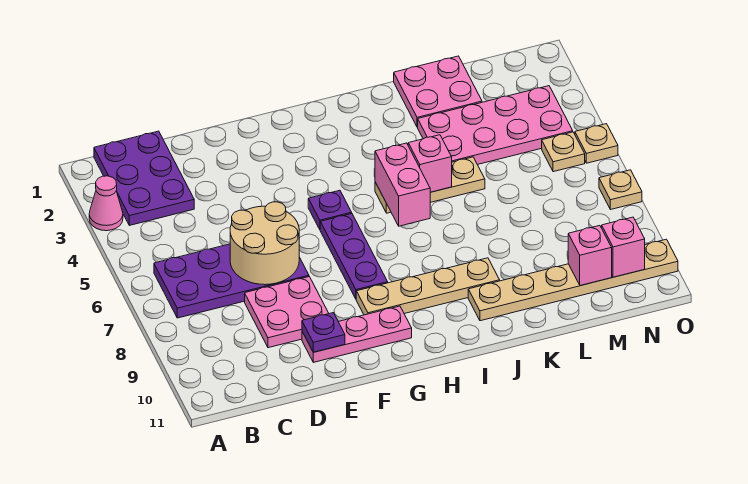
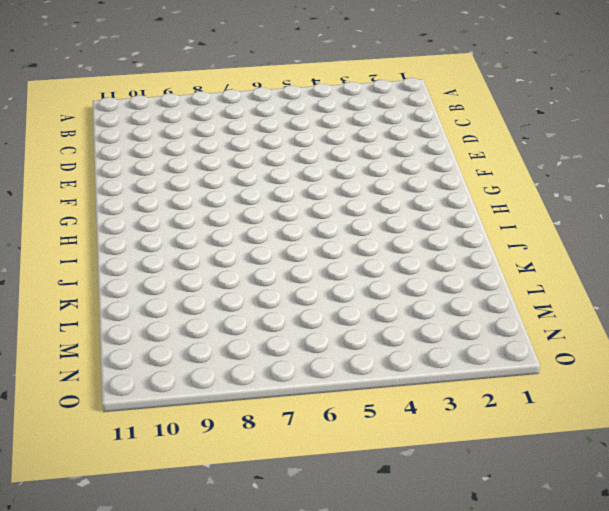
none -> pink cone A3 level 1
none -> purple plate B1:C3 level 1
none -> purple plate B6:E7 level 1

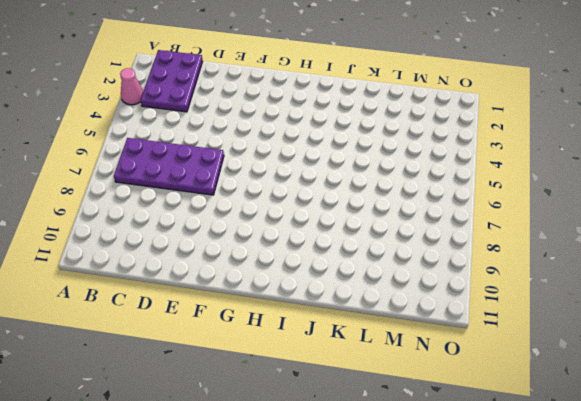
none -> pink plate D8:E9 level 1
none -> pink plate E10:G10 level 1
none -> purple plate G5 level 1

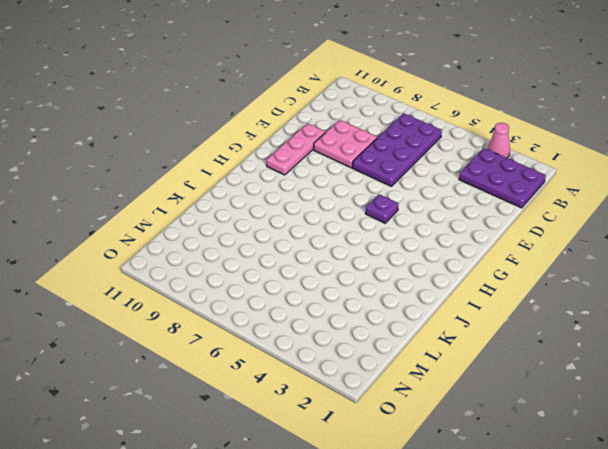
none -> purple plate G6:G8 level 1
none -> tan plate G9:J9 level 1
none -> tan plate I5:K5 level 1

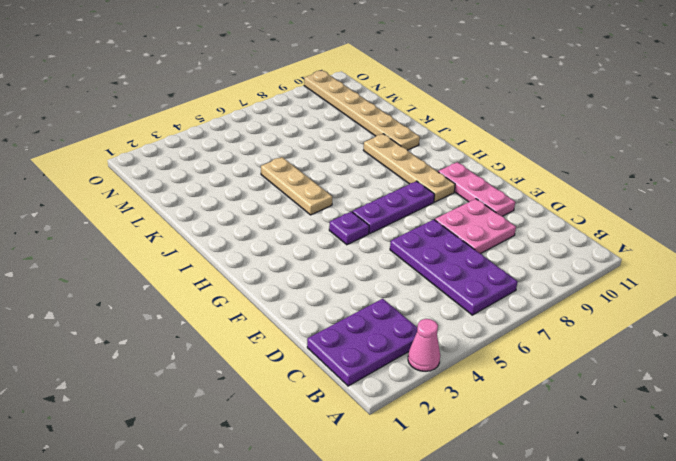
none -> pink plate K1:L2 level 1
none -> pink plate K3:N4 level 1
none -> tan plate N5 level 1

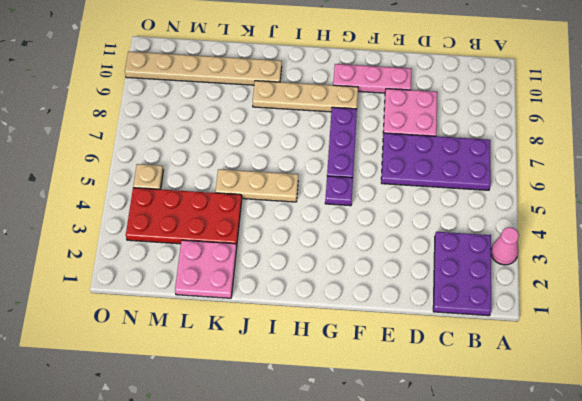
red plate K3:N4 level 1 -> pink plate K3:N4 level 1
none -> tan plate O5 level 1
none -> tan plate O7 level 1
none -> tan round brick D6:E7 level 2

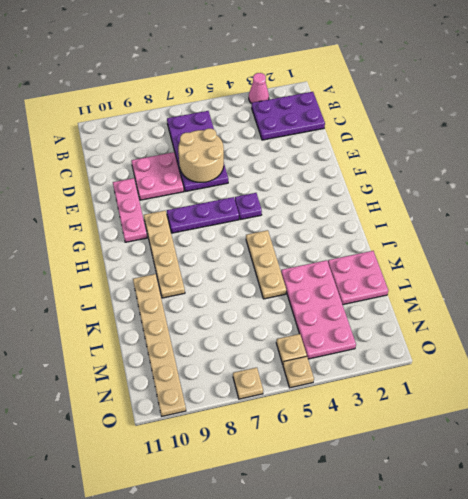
none -> purple plate E10 level 2
none -> pink brick I5:I6 level 2
none -> pink brick J5 level 2

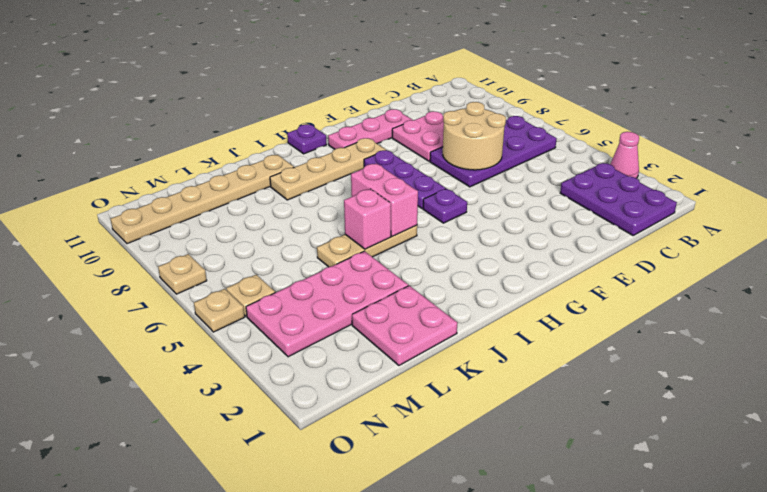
purple plate H11 level 1 -> purple plate E10 level 2
none -> pink brick M10 level 2
none -> pink brick N10 level 2

